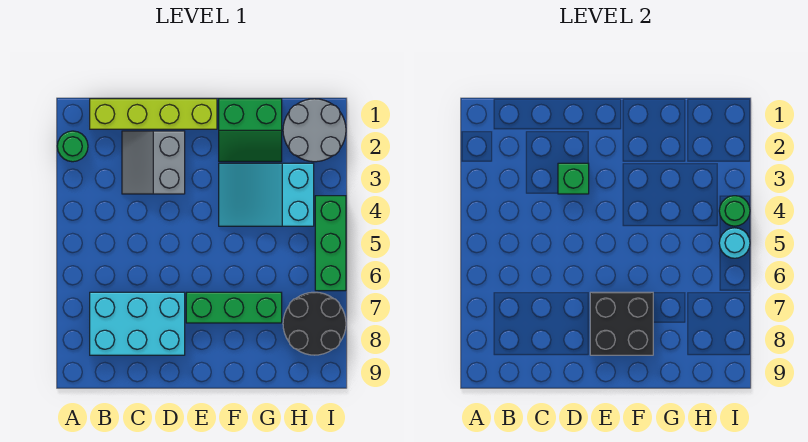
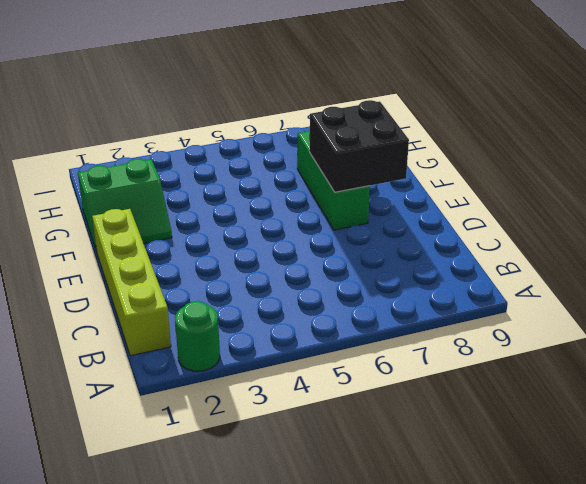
green slope F1:G2 level 1 top G -> green slope F1:G2 level 1 top 1
none -> cyan brick B7:D8 level 1
none -> grey slope C2:D3 level 1 top D
none -> cyan slope F3:H4 level 1 top H

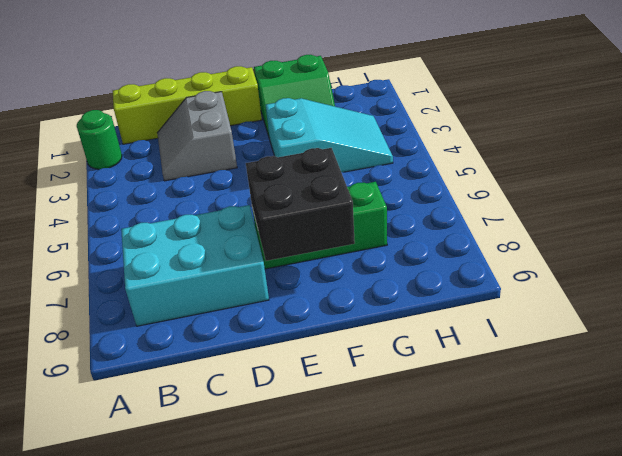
cyan slope F3:H4 level 1 top F -> cyan slope F3:H4 level 1 top H
none -> grey round brick H1:I2 level 1
none -> black round brick H7:I8 level 1
none -> green brick I4:I6 level 1

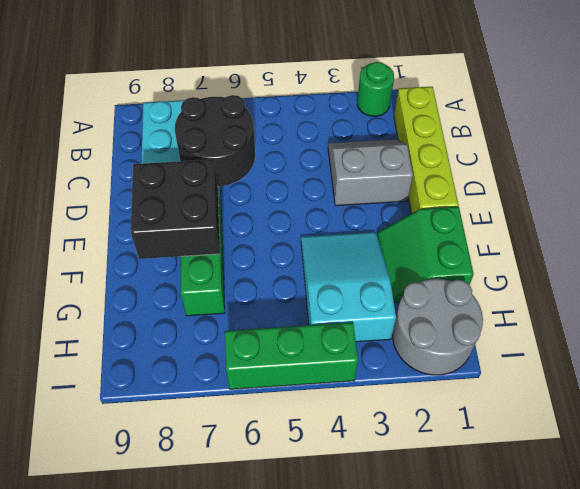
black round brick C6:D7 level 2 -> black round brick H7:I8 level 1
none -> green brick D3 level 2
none -> green round brick I4 level 2
none -> cyan round brick I5 level 2

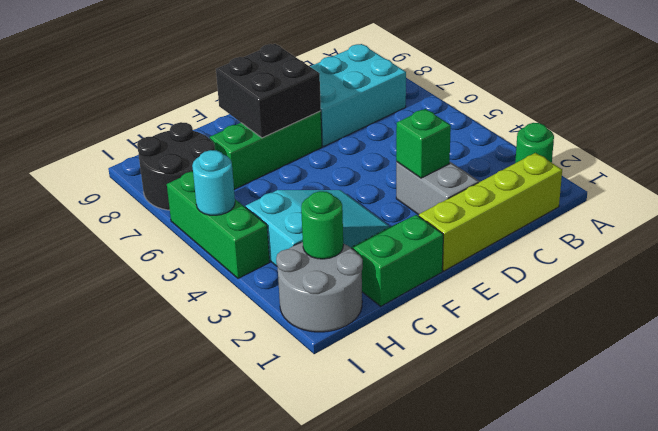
green round brick H2 level 2 -> green round brick I4 level 2

